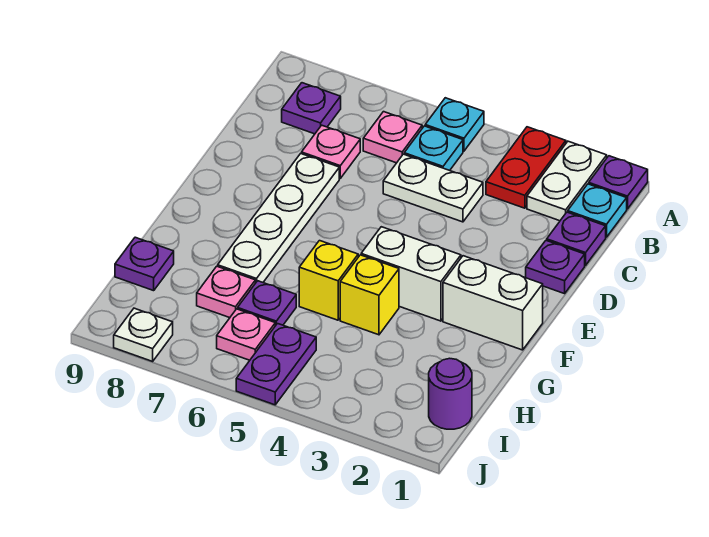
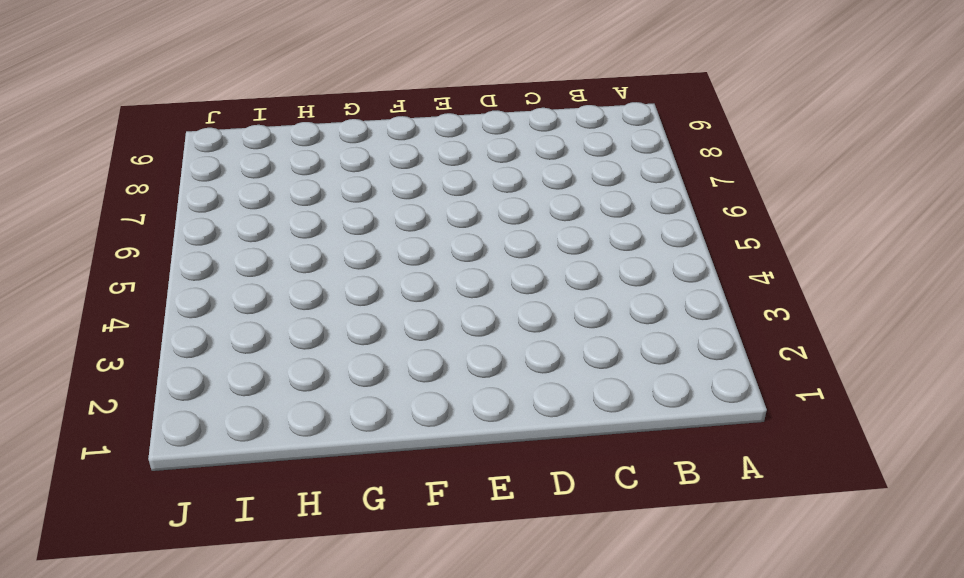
none -> purple plate A1 level 1
none -> white plate A2:B2 level 1
none -> red plate A3:B3 level 1

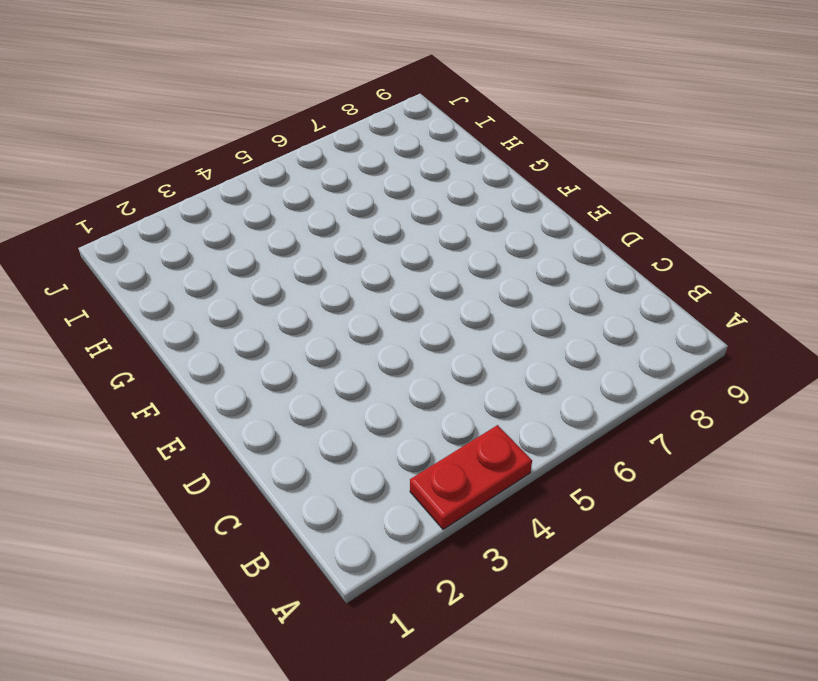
red plate A3:A4 level 1 -> red plate A3:B3 level 1
none -> purple plate A1 level 1
none -> white plate A2:B2 level 1
none -> cyan plate A5 level 1

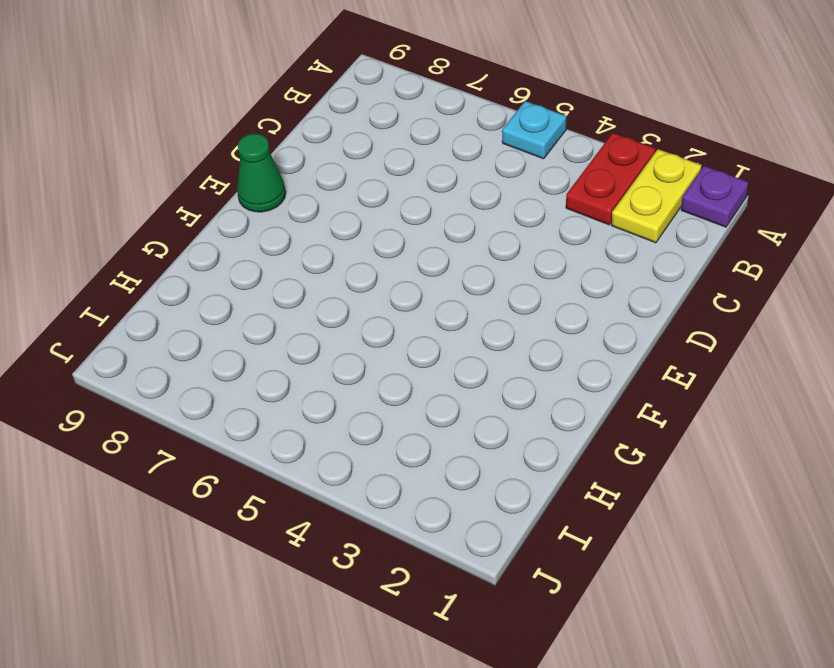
yellow plate A2:B2 level 1 -> white plate A2:B2 level 1
green cone E9 level 1 -> none
none -> cyan plate B1 level 1
none -> cyan plate B5 level 1
none -> pink plate B6 level 1

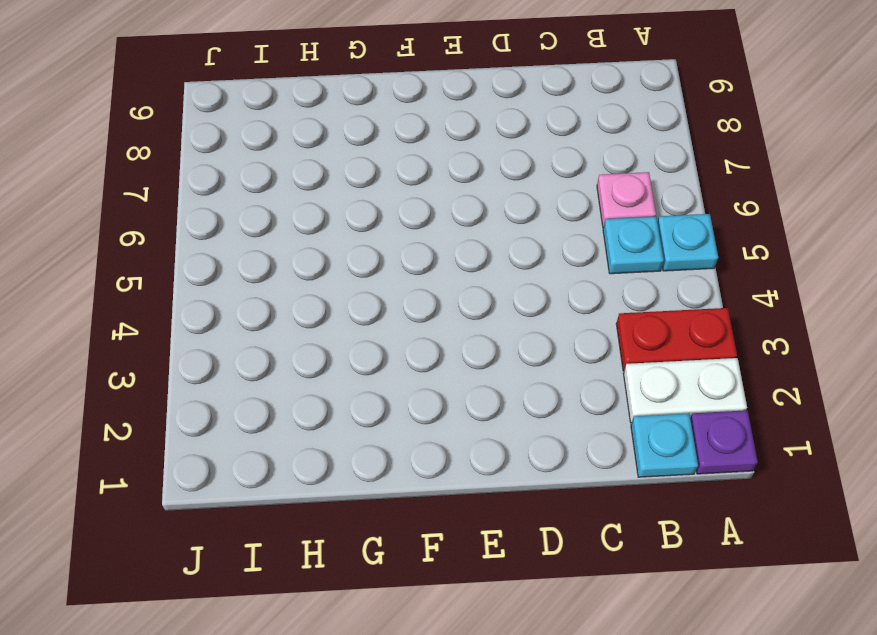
none -> purple plate B8 level 1
none -> purple plate C1 level 1
none -> white plate C4:C5 level 1

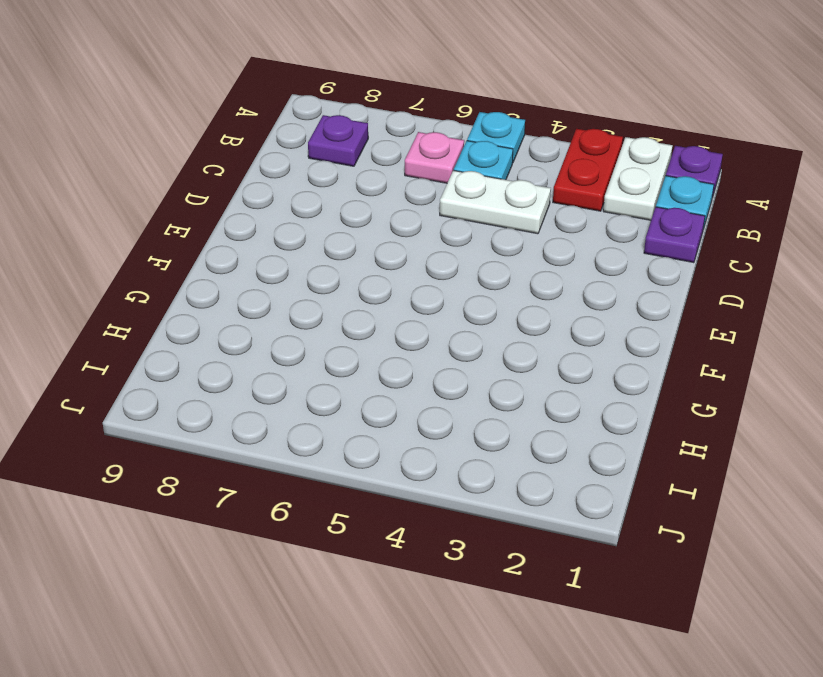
none -> pink plate C7 level 1
none -> purple plate D1 level 1
none -> white plate D7:G7 level 1

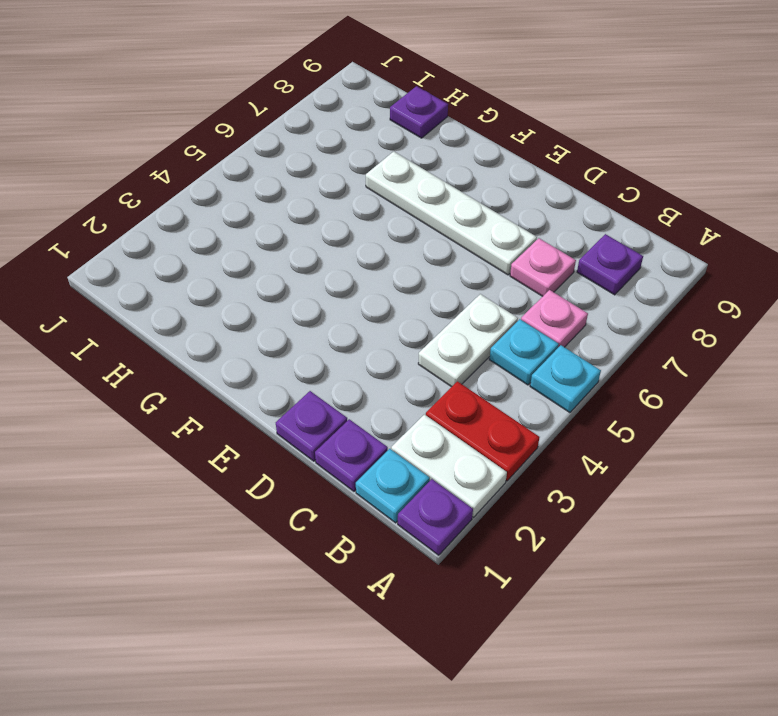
none -> white brick F1:F2 level 1
none -> white brick F3:F4 level 1
none -> yellow brick G4 level 1

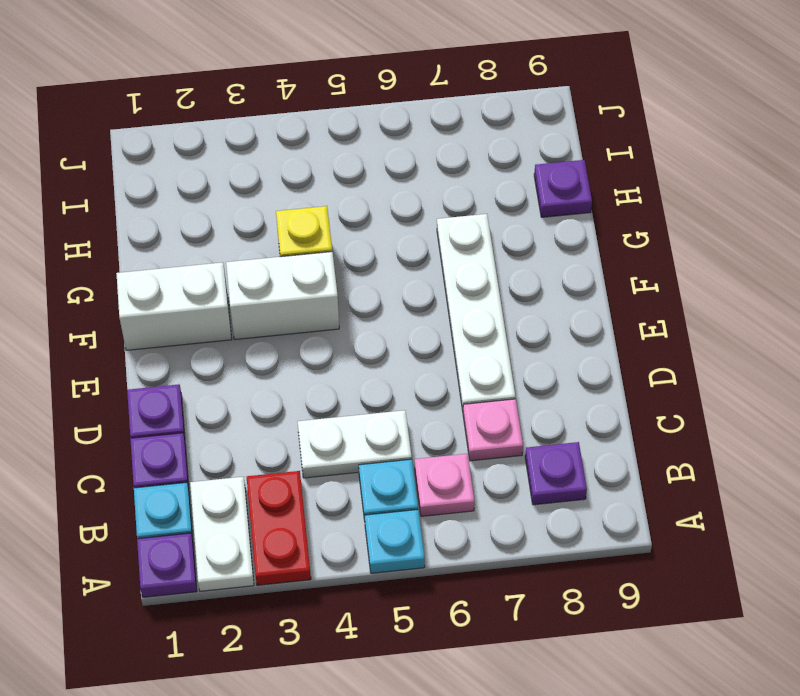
none -> yellow brick G5 level 1
none -> purple plate H6 level 1
none -> pink plate H7 level 1

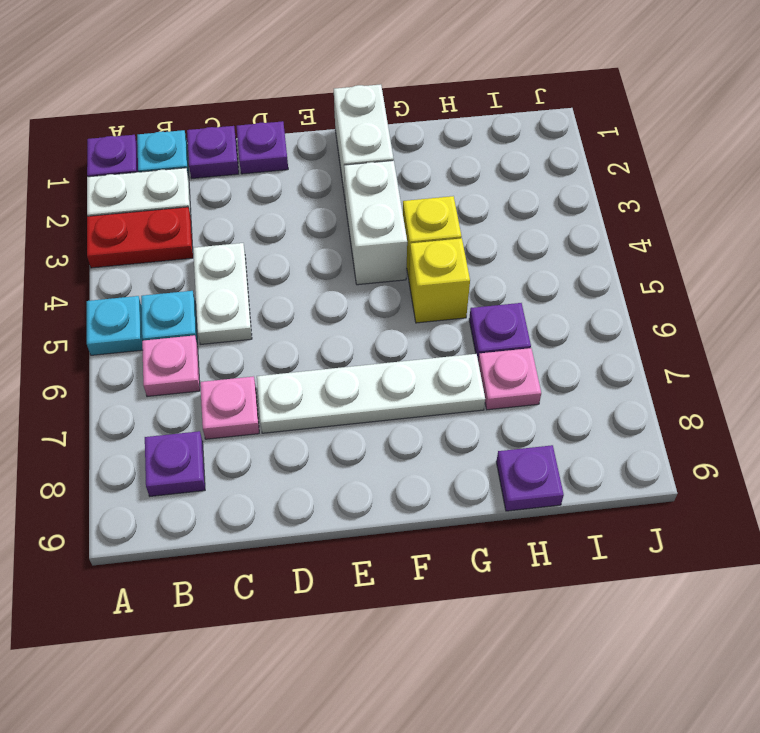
none -> purple round brick I1 level 1
none -> purple plate I5:J5 level 1
none -> pink plate I6 level 1

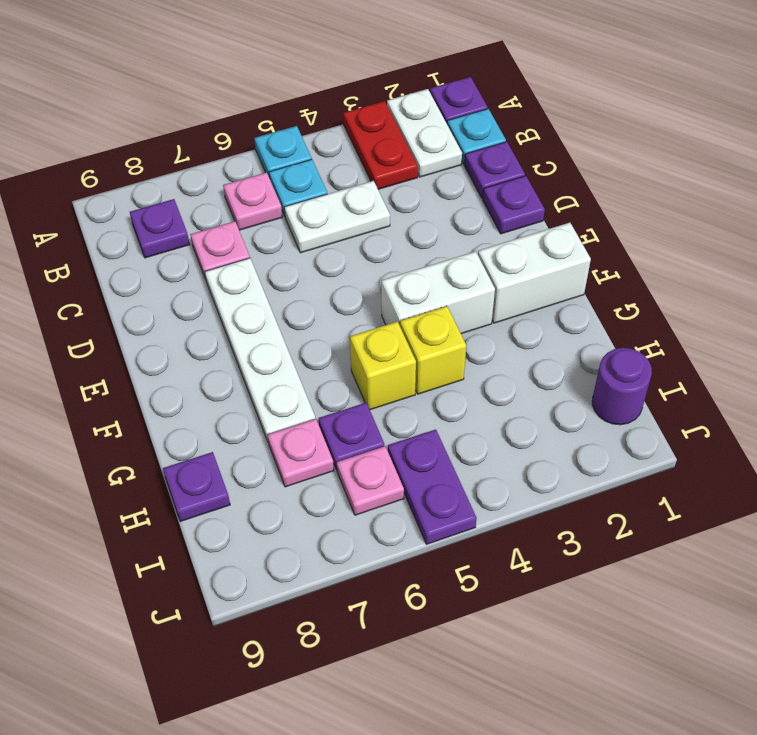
none -> white plate J8 level 1

